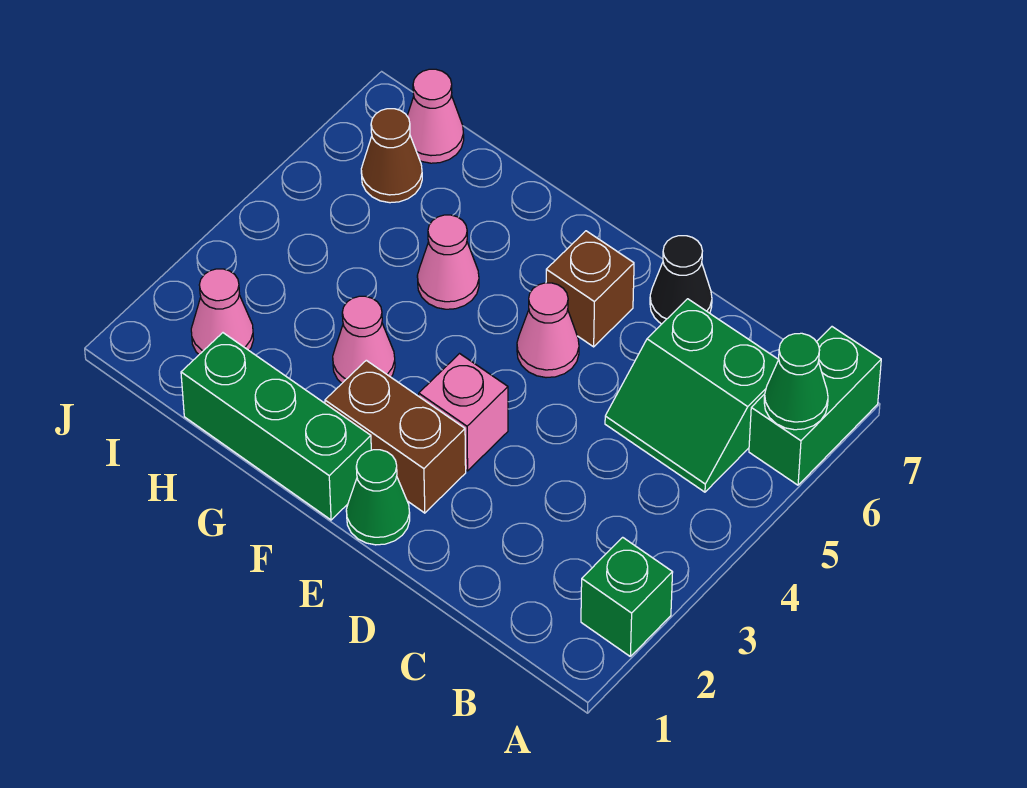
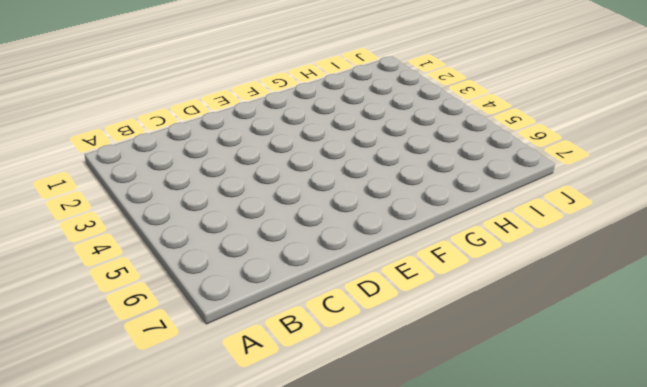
none -> green brick A2 level 1
none -> green brick A6:A7 level 1
none -> green slope B5:C6 level 1 top 6

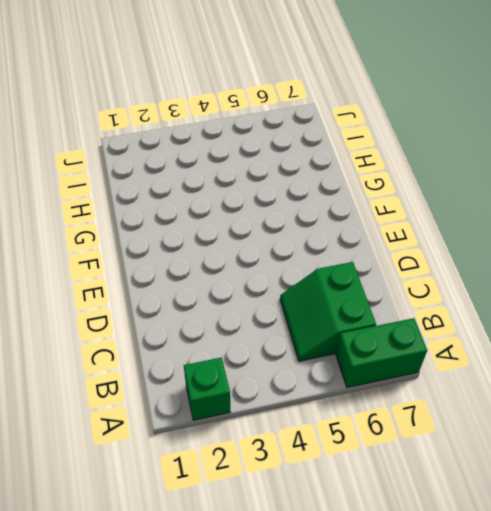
none -> black cone D7 level 1
none -> green cone E1 level 1
none -> brown brick E2:F2 level 1

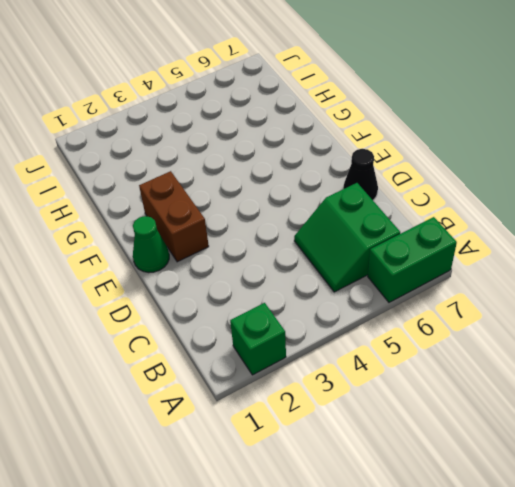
none -> pink brick E3 level 1
none -> pink cone E5 level 1
none -> brown brick E6 level 1

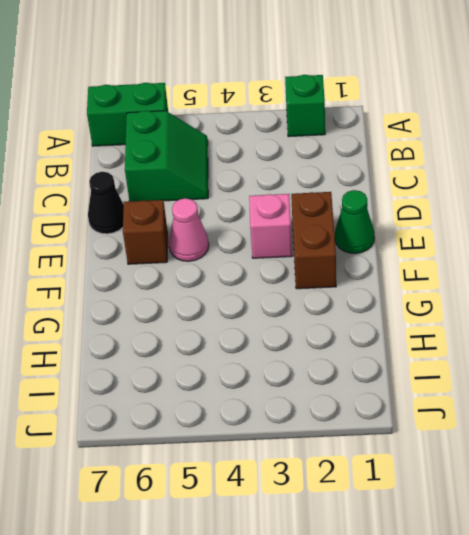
none -> green brick F1:H1 level 1
none -> pink cone G3 level 1
none -> pink cone G5 level 1

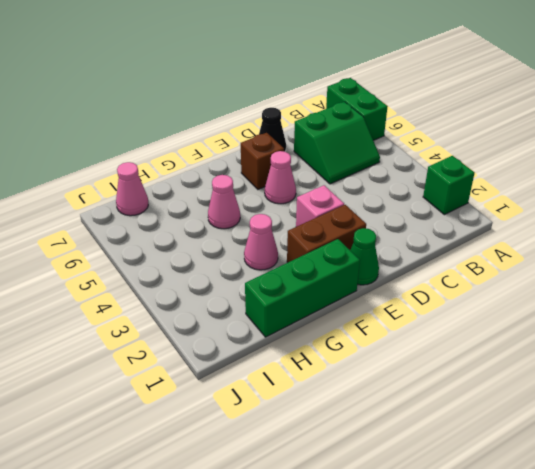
none -> pink cone I2 level 1
none -> brown cone I6 level 1
none -> green cone A6 level 2

